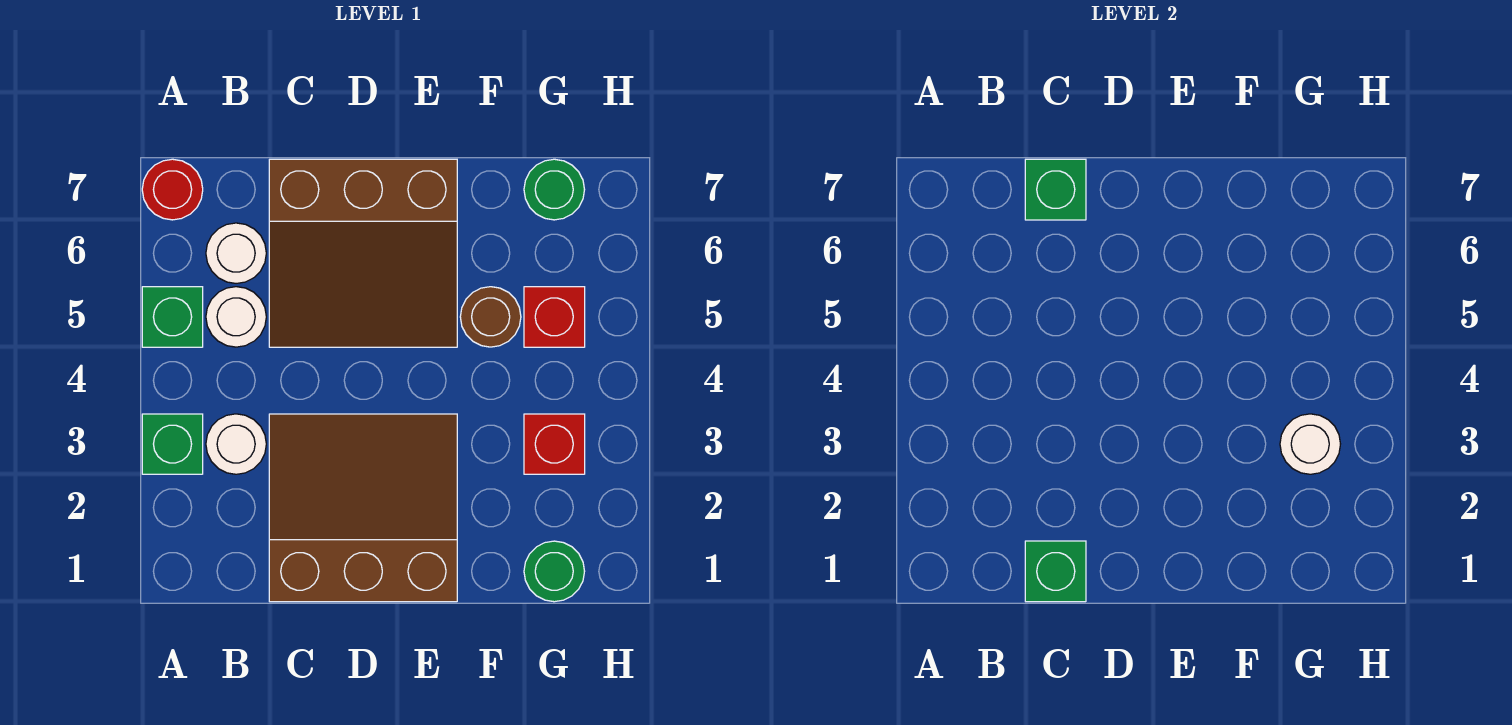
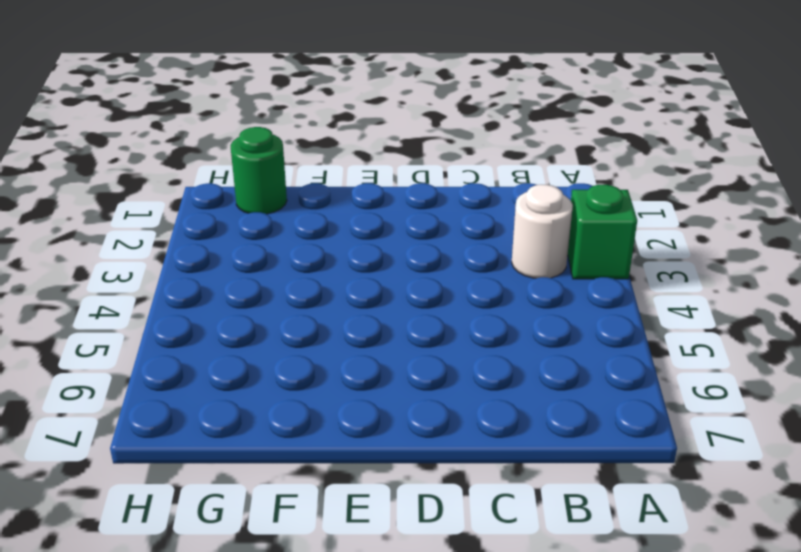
none -> green brick A5 level 1
none -> red round brick A7 level 1
none -> white round brick B5 level 1

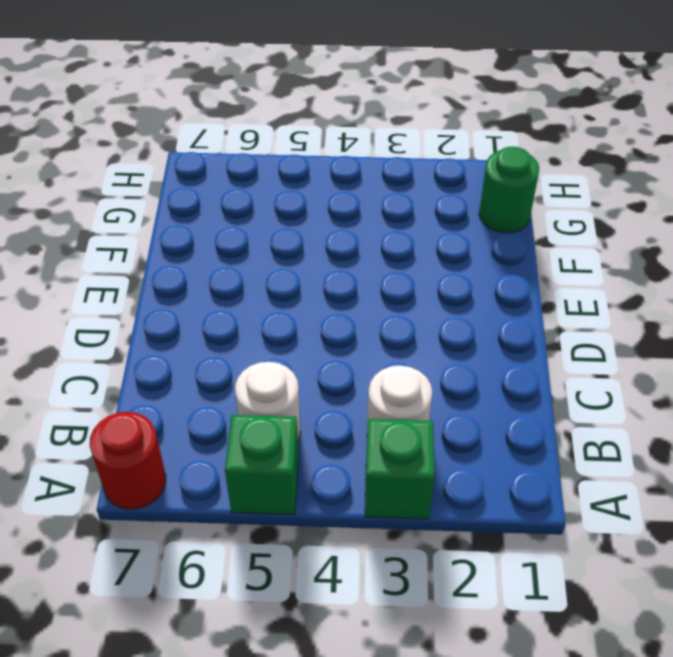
none -> white round brick B6 level 1
none -> brown slope C1:E3 level 1 top 1
none -> brown slope C5:E7 level 1 top 7

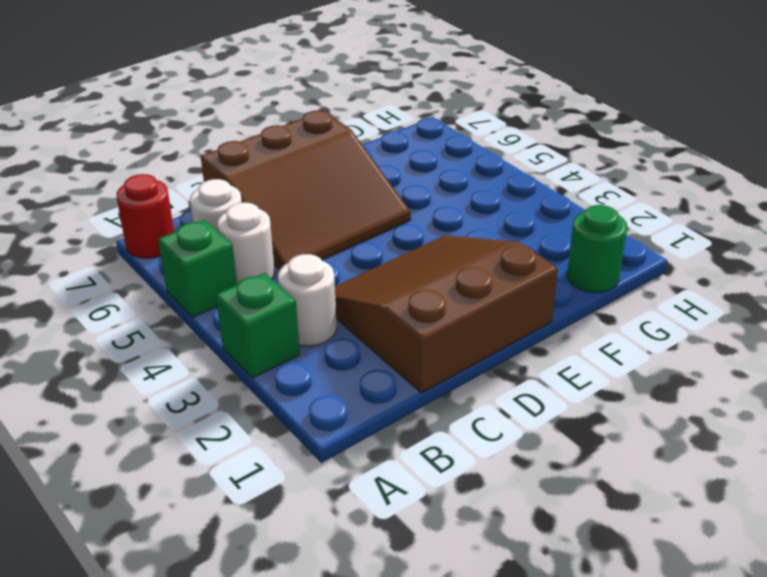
none -> brown round brick F5 level 1
none -> red brick G3 level 1
none -> red brick G5 level 1

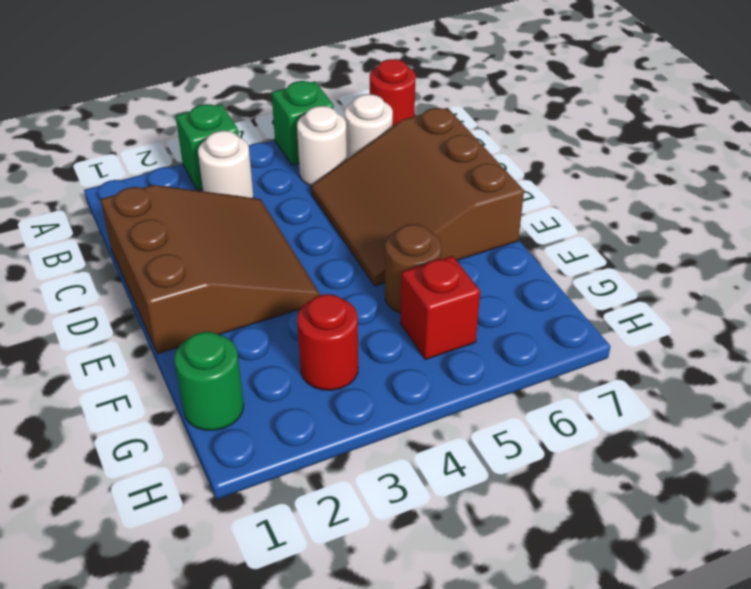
red round brick G3 level 1 -> red brick G3 level 1
none -> green round brick G7 level 1
none -> green brick C1 level 2
none -> green brick C7 level 2

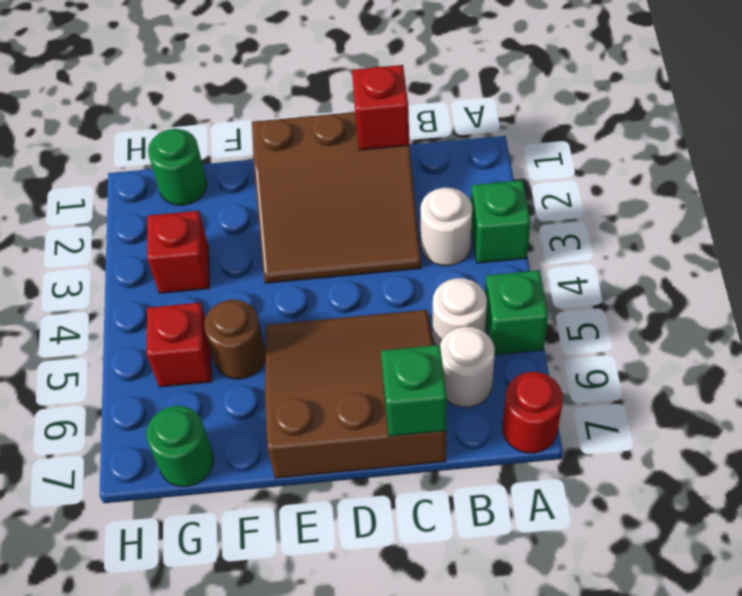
red brick C1 level 2 -> green brick C1 level 2
none -> white round brick G3 level 2

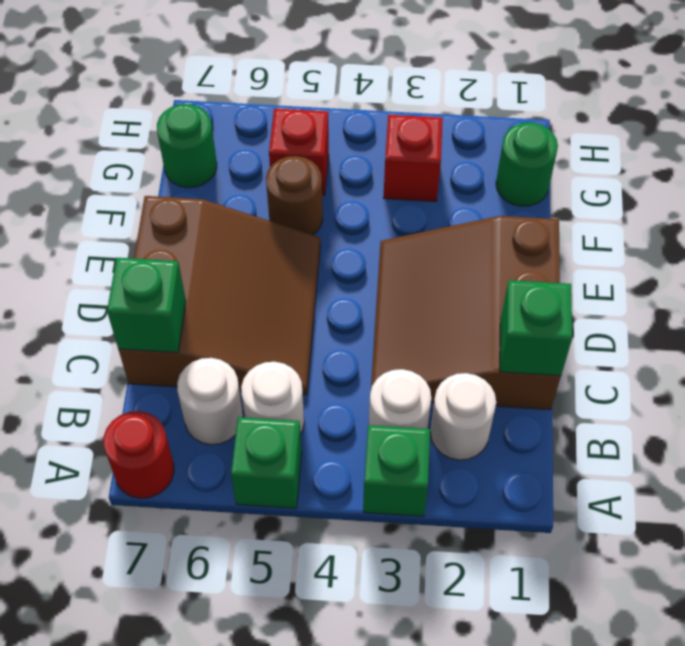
white round brick B2 level 1 -> white round brick G3 level 2

